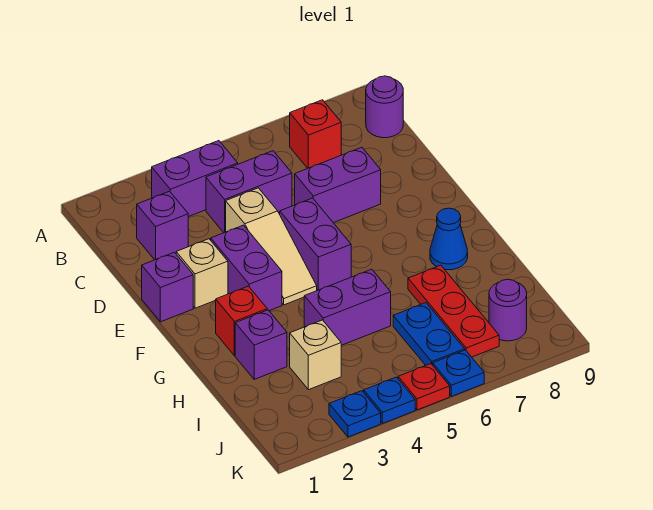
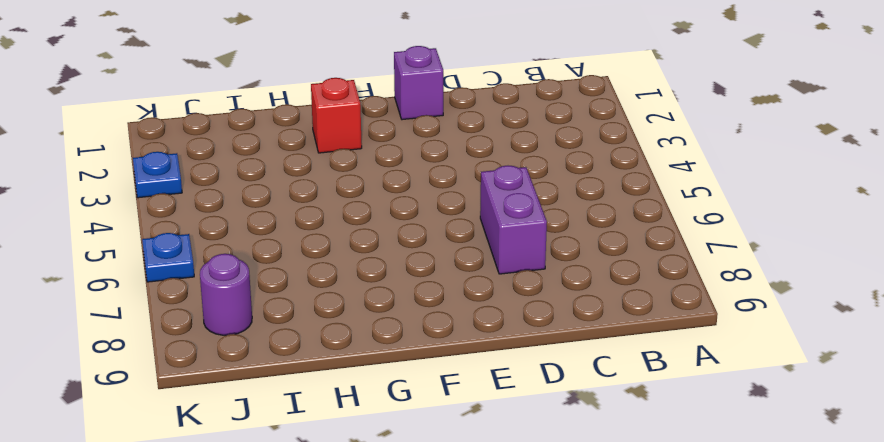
none -> purple brick B3:B4 level 1
none -> red brick B7 level 1
none -> purple round brick B9 level 1

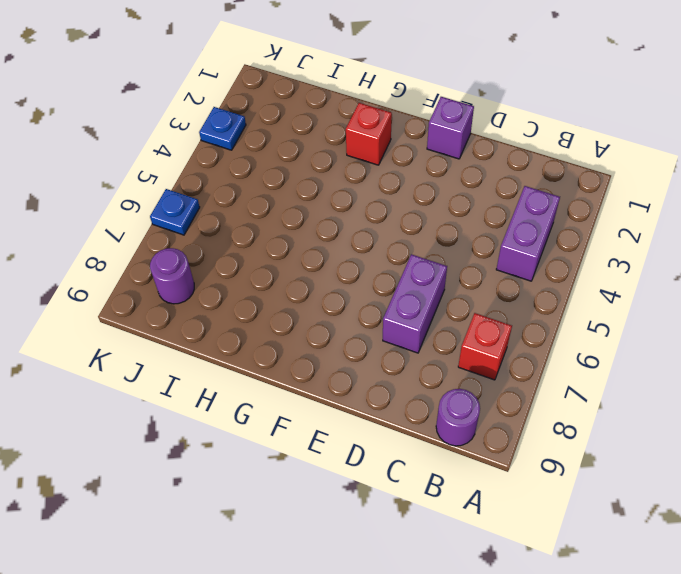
none -> purple brick C2 level 1
none -> purple brick C4:C5 level 1
none -> tan slope D4:F4 level 1 top D

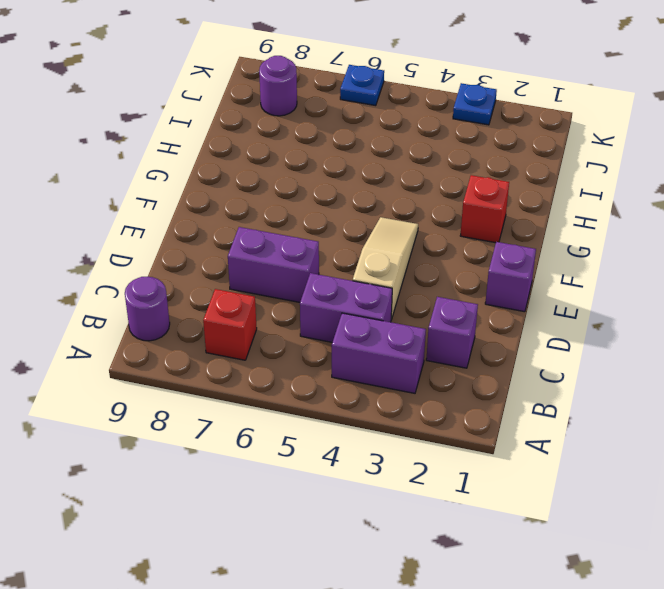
none -> tan brick E2 level 1
none -> purple brick E3:F3 level 1
none -> purple brick E5:F5 level 1

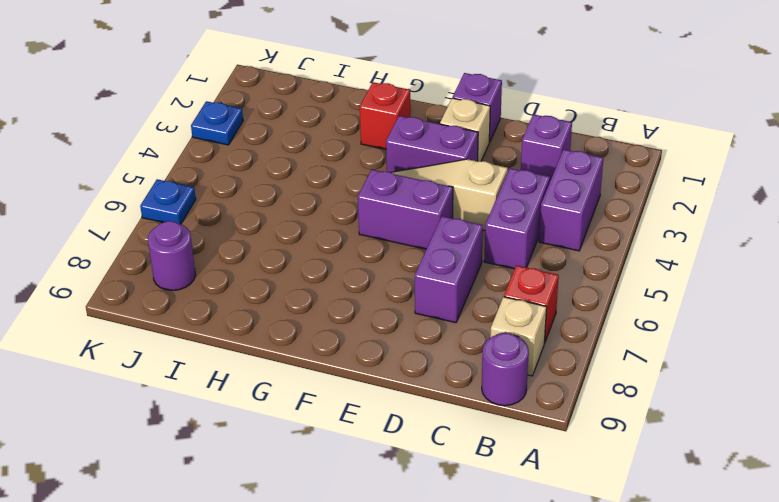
tan brick B8 level 1 -> tan brick I3 level 1
none -> blue cone G8 level 1
none -> purple brick H2 level 1
none -> purple brick H4:H5 level 1

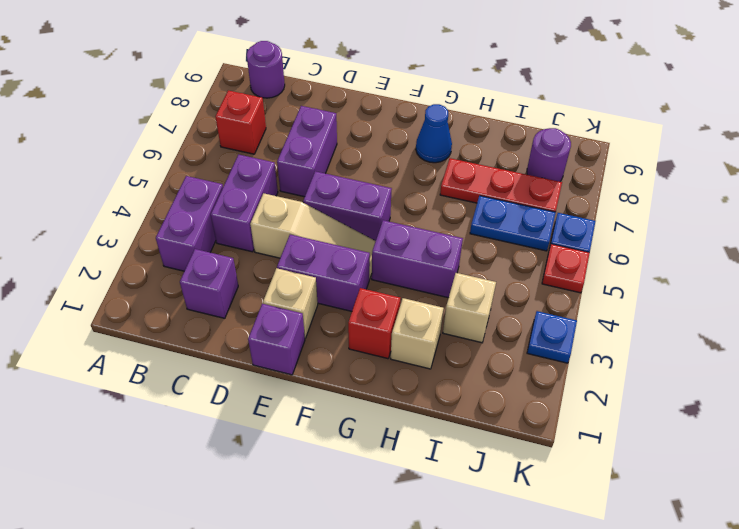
purple brick G4:H4 level 1 -> purple brick H4:H5 level 1
tan brick H2 level 1 -> purple brick H2 level 1
none -> blue plate K4 level 1

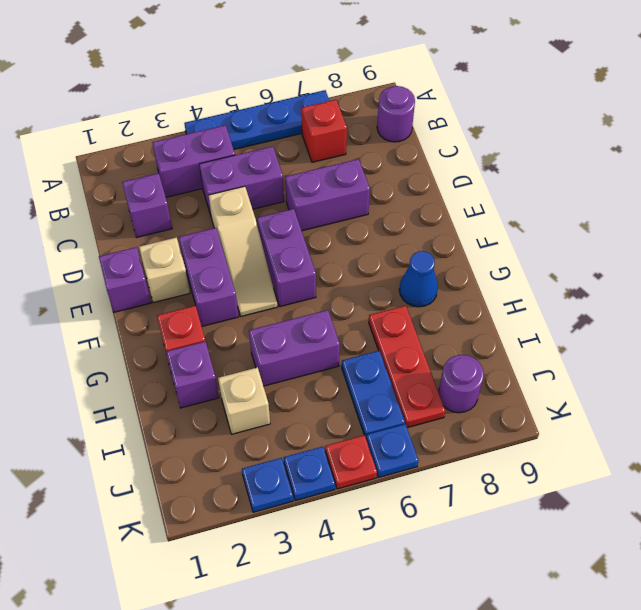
blue plate A4:A7 level 1 -> none

